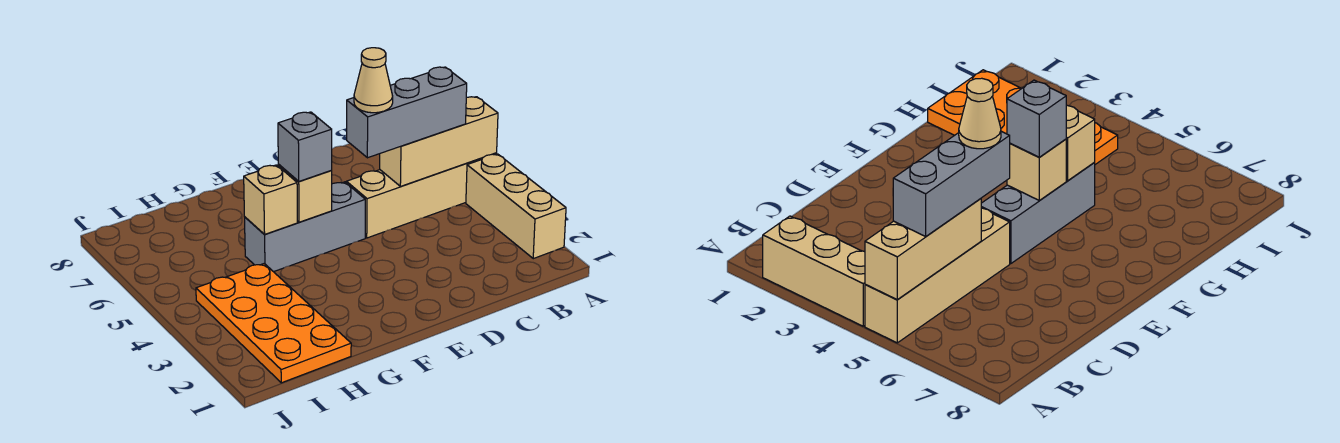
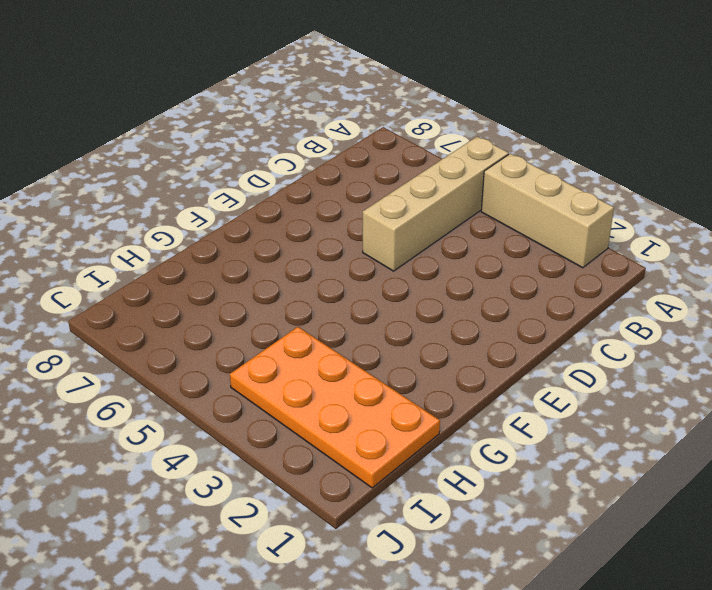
none -> grey brick E5:G5 level 1
none -> tan brick A5:C5 level 2

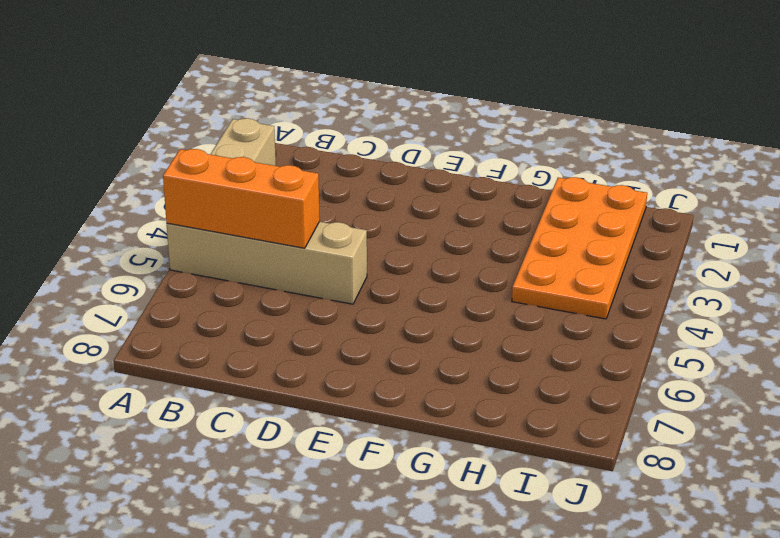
orange brick A5:C5 level 2 -> tan brick A5:C5 level 2
none -> grey brick E5:G5 level 1
none -> tan brick F5 level 2

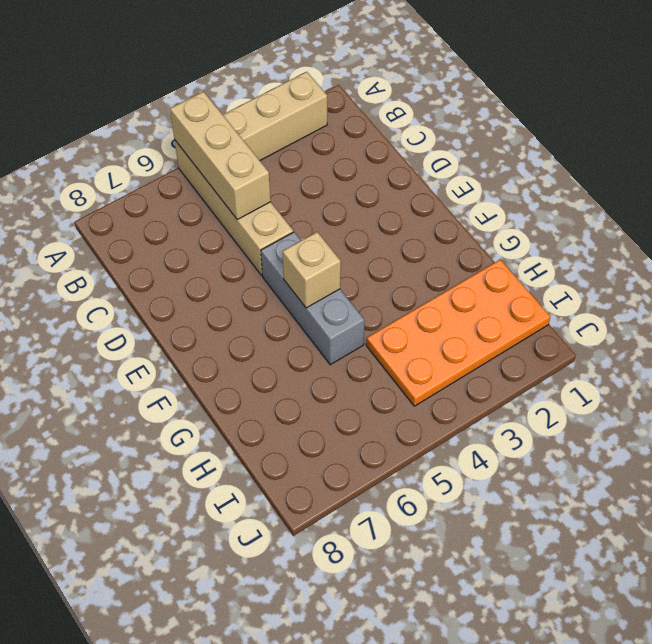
none -> tan brick G5 level 2
none -> grey brick B5:D5 level 3

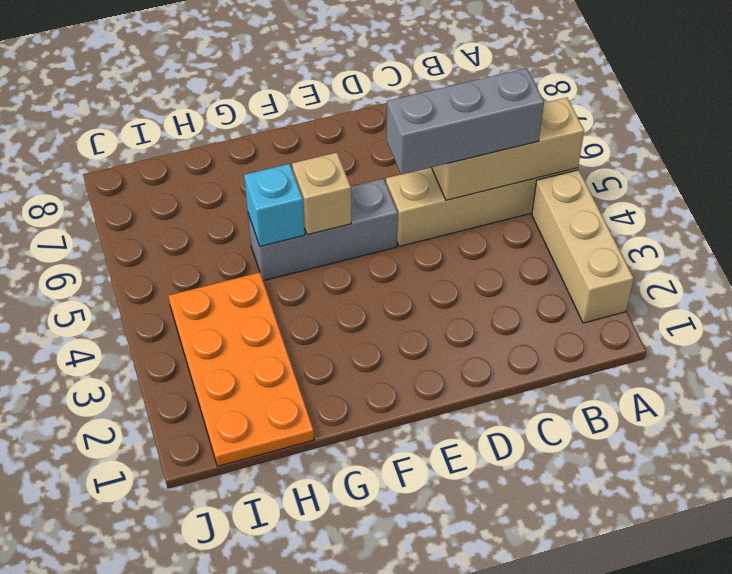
cyan brick G5 level 2 -> tan brick G5 level 2
none -> grey brick F5 level 3
none -> tan cone D5 level 4

